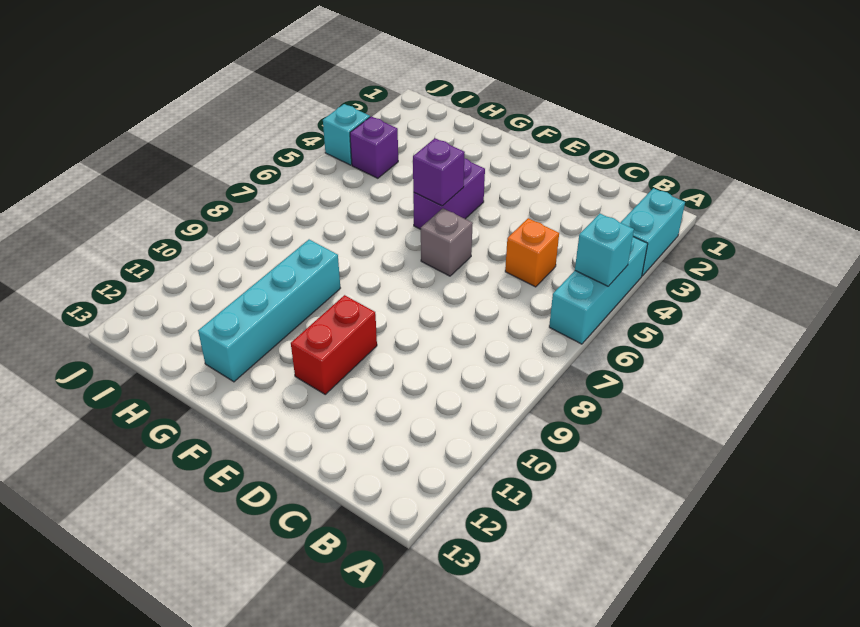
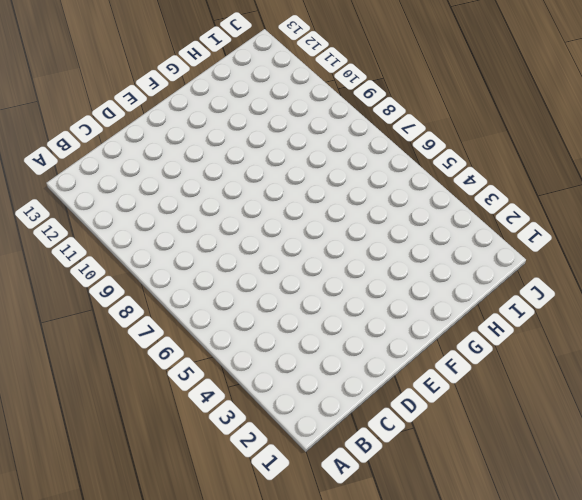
none -> cyan brick A2:A3 level 1
none -> cyan brick A4:A6 level 1

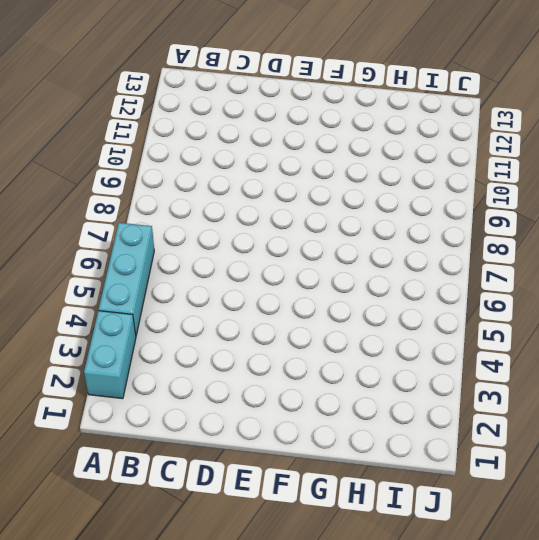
none -> orange brick C5 level 1
none -> grey brick E6 level 1

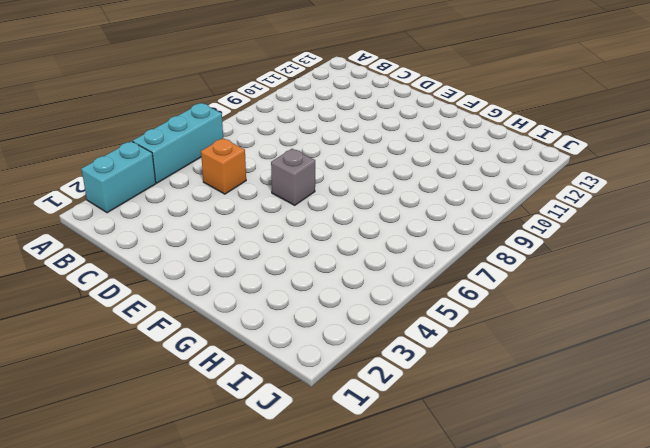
none -> red brick E10:E11 level 1
none -> purple brick F4:F5 level 1

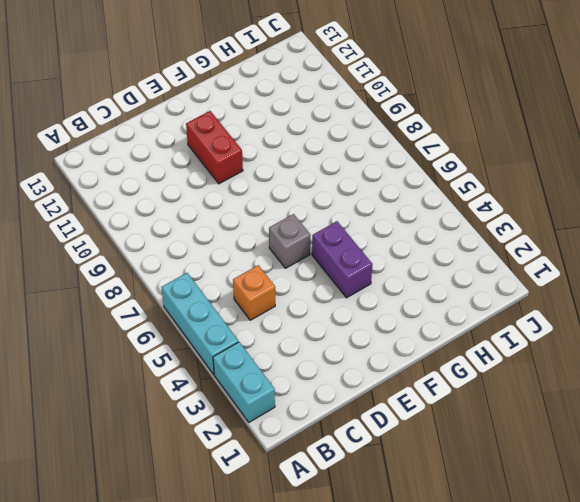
none -> cyan brick G9:G12 level 1
none -> purple brick I4 level 1

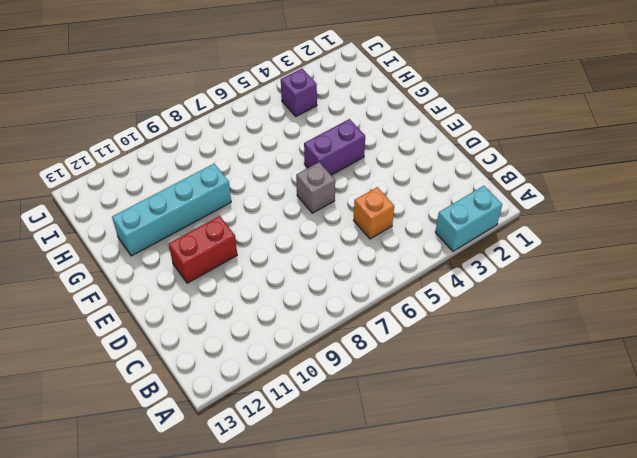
none -> cyan brick A4:A6 level 1
none -> cyan brick J4 level 1

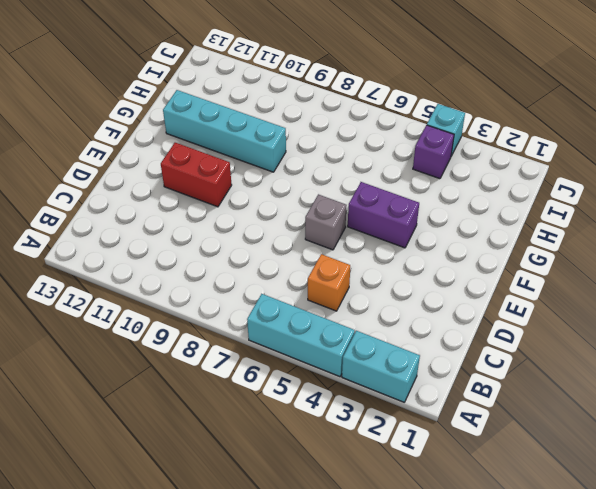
none -> cyan brick A5 level 2
none -> purple brick F5 level 2

